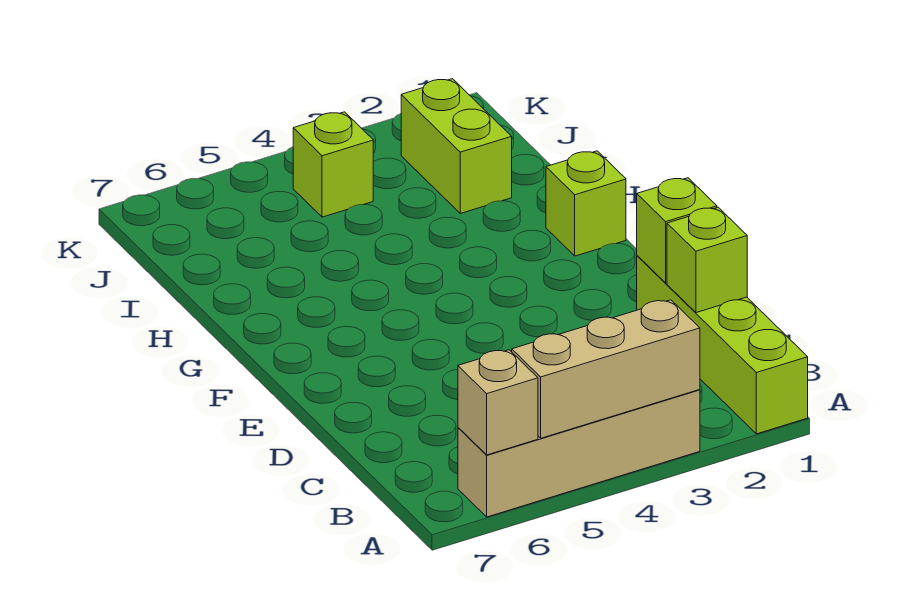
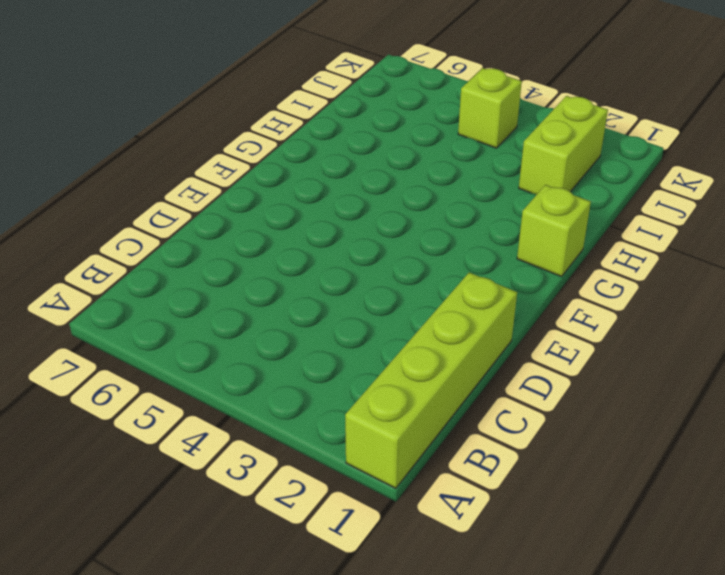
none -> tan brick A3:A6 level 1
none -> tan brick A3:A5 level 2

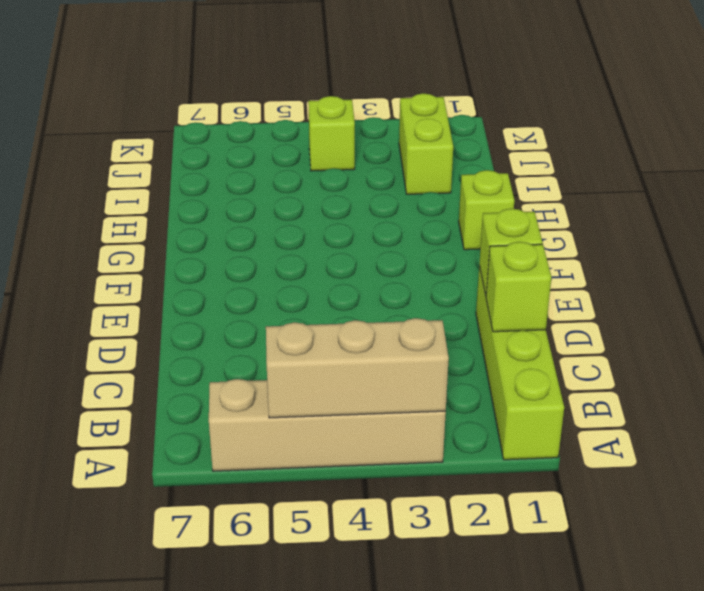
none -> tan brick A6 level 2

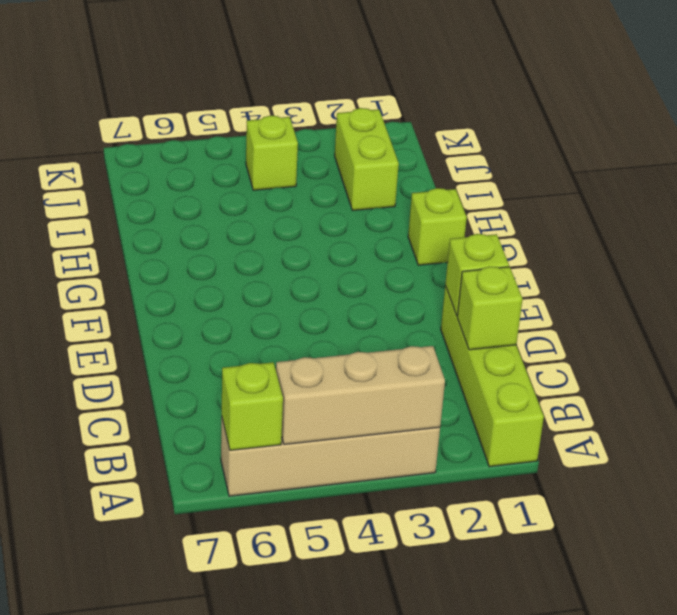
lime brick A6 level 2 -> tan brick A6 level 2

